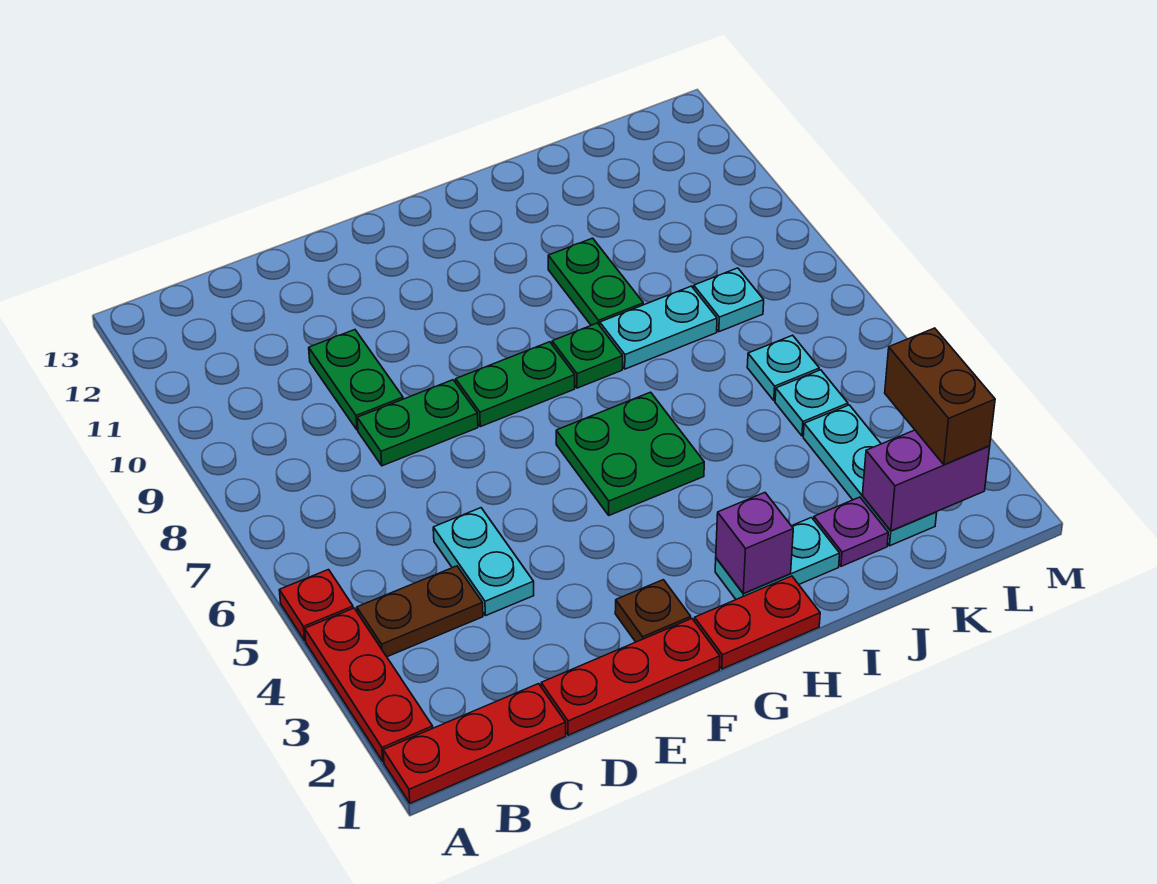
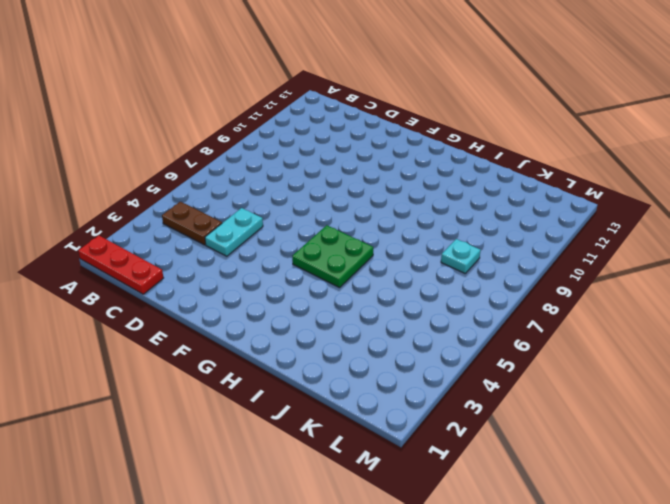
none -> red plate A2:A4 level 1
none -> red plate A5 level 1
none -> red plate D1:F1 level 1

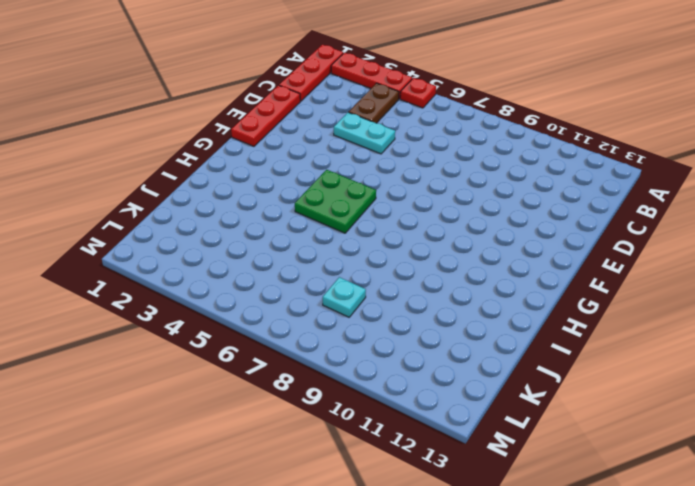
none -> green plate D8:E8 level 1
none -> green plate D9:D10 level 1
none -> brown plate F2 level 1

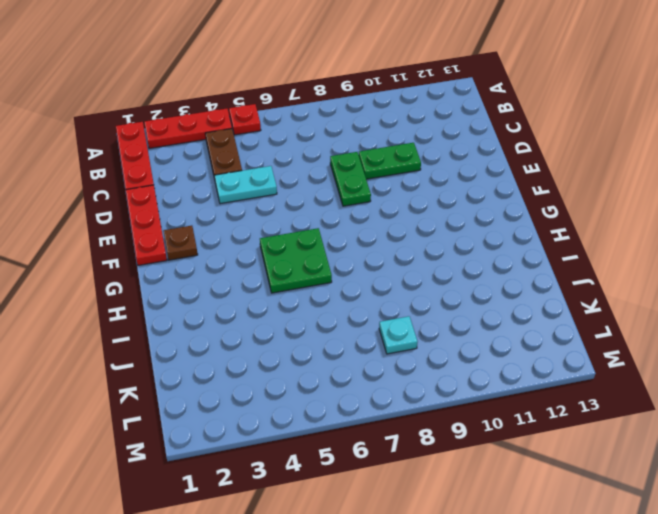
none -> green plate F8:G8 level 1
none -> red plate G1:H1 level 1
none -> cyan plate H2:I2 level 1

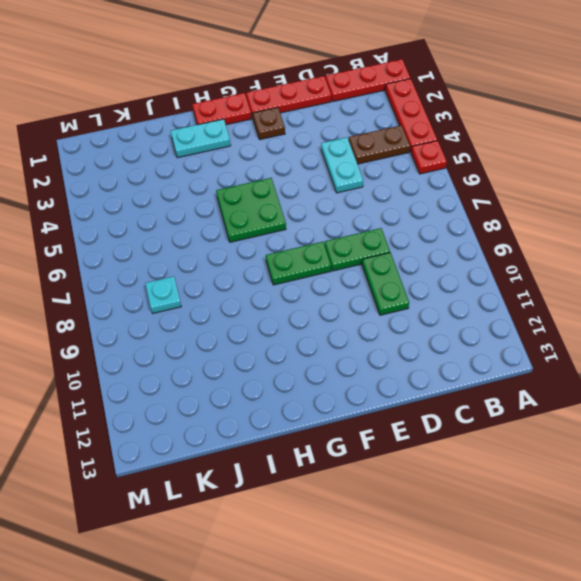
none -> green plate H8 level 1
none -> cyan plate I8:J8 level 1
none -> green plate I9:I10 level 1

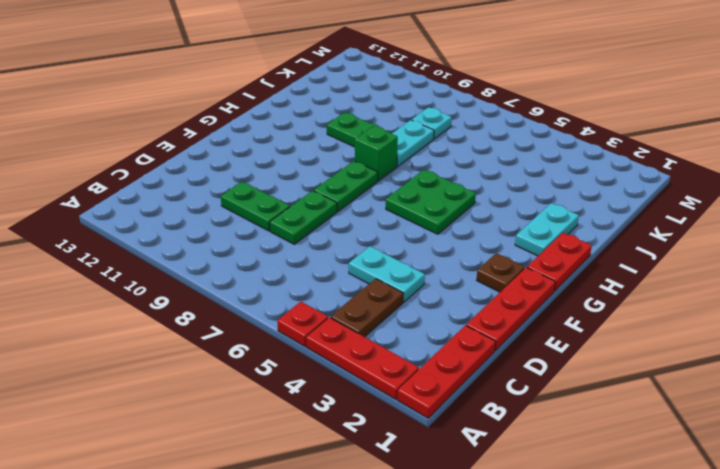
green brick H8 level 1 -> green plate H8 level 1
none -> purple plate J2 level 1
none -> cyan plate K2:K4 level 1
none -> cyan plate K5 level 1

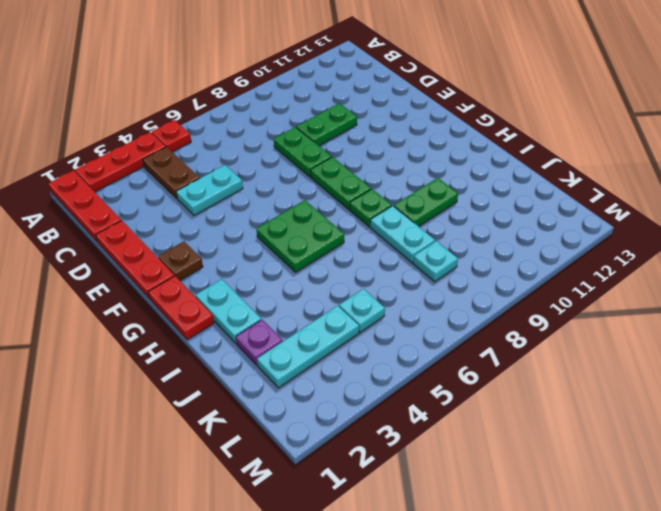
none -> cyan plate K6 level 1
none -> purple brick H2 level 2
none -> purple brick K2:L2 level 2

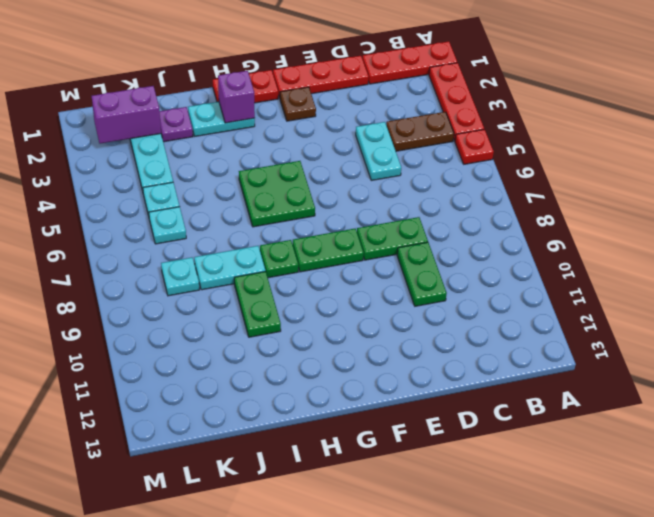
none -> brown brick L2:L3 level 3

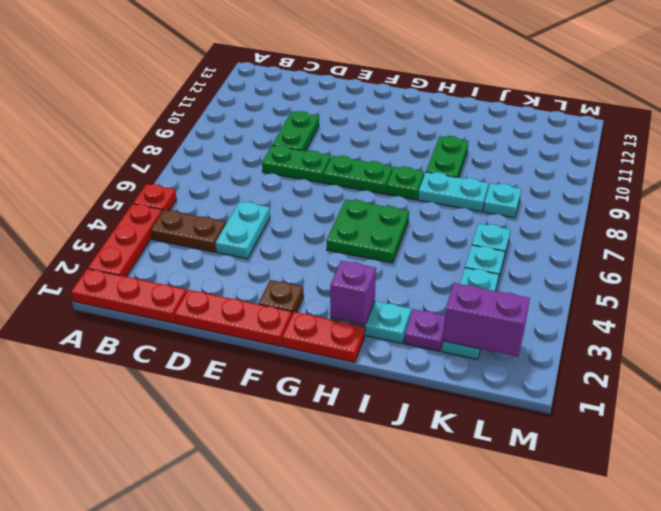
none -> brown brick L2:L3 level 3

